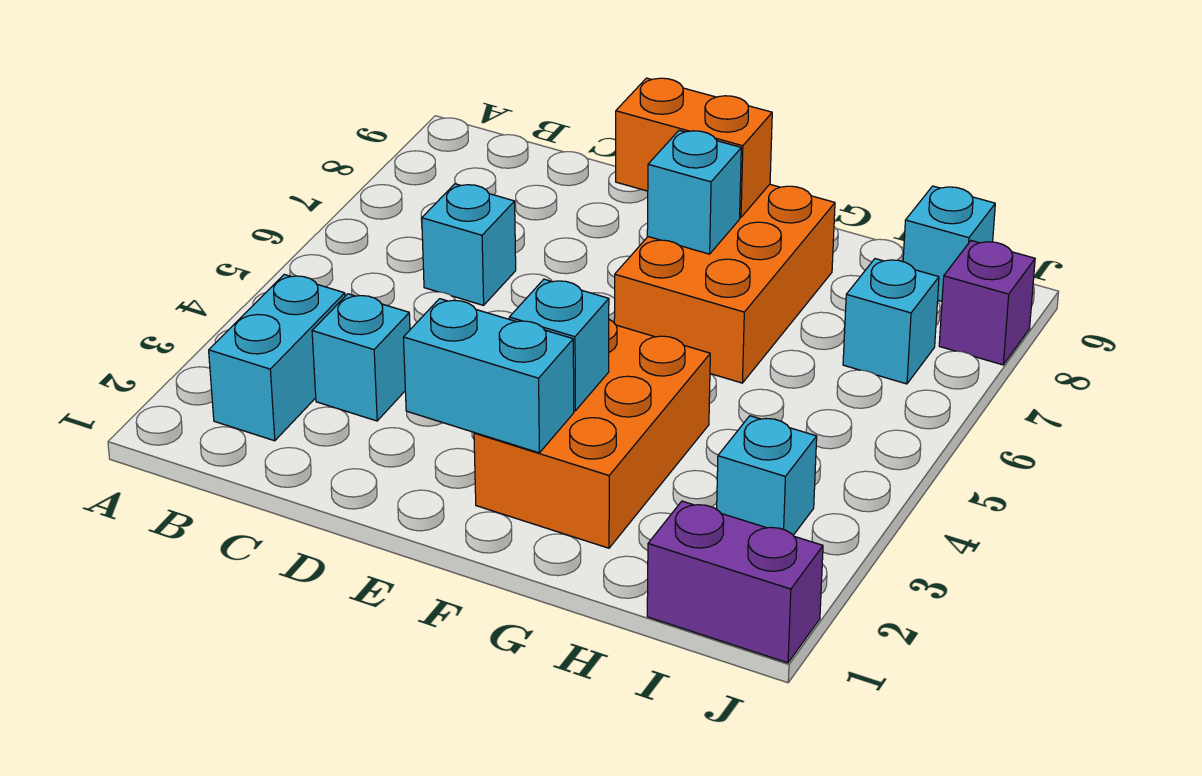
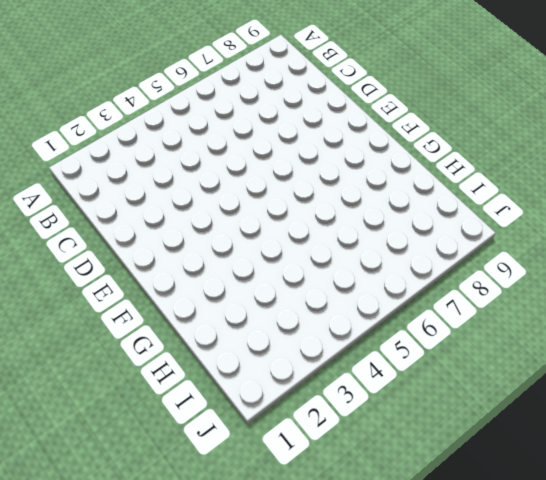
none -> cyan brick B2:B3 level 1
none -> cyan brick C3 level 1
none -> cyan brick C6 level 1

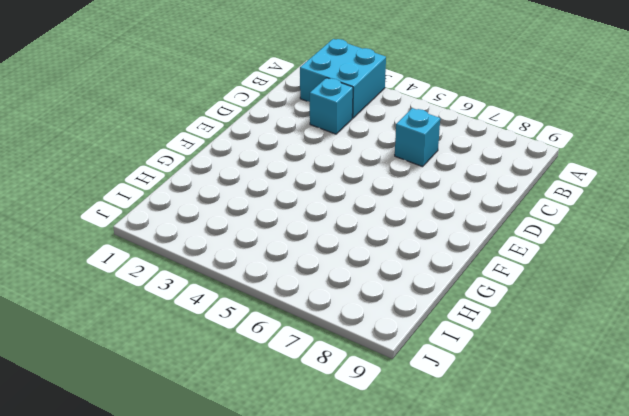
cyan brick A2:B3 level 1 -> cyan brick B2:B3 level 1
none -> orange brick F2:G4 level 1
none -> orange brick F6:G8 level 1
none -> purple brick I1:J1 level 1

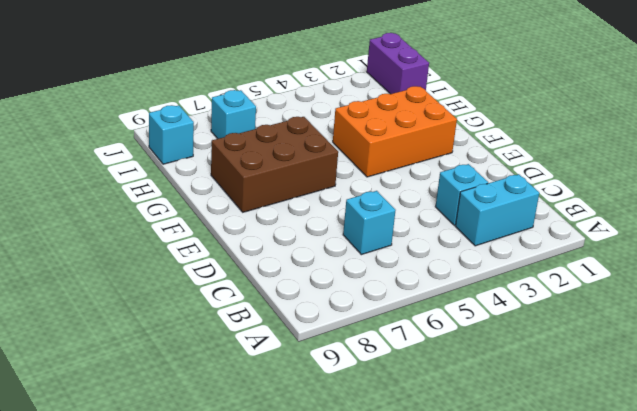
brown brick F6:G8 level 1 -> orange brick F6:G8 level 1
none -> cyan brick I3 level 1
none -> purple brick J8 level 1
none -> cyan brick E2:F2 level 2

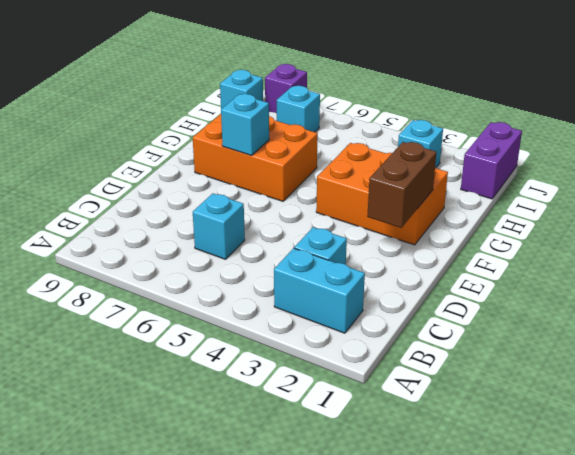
brown brick E2:F2 level 2 -> cyan brick E2:F2 level 2
none -> orange brick E8:F8 level 2
none -> cyan brick F3 level 2

